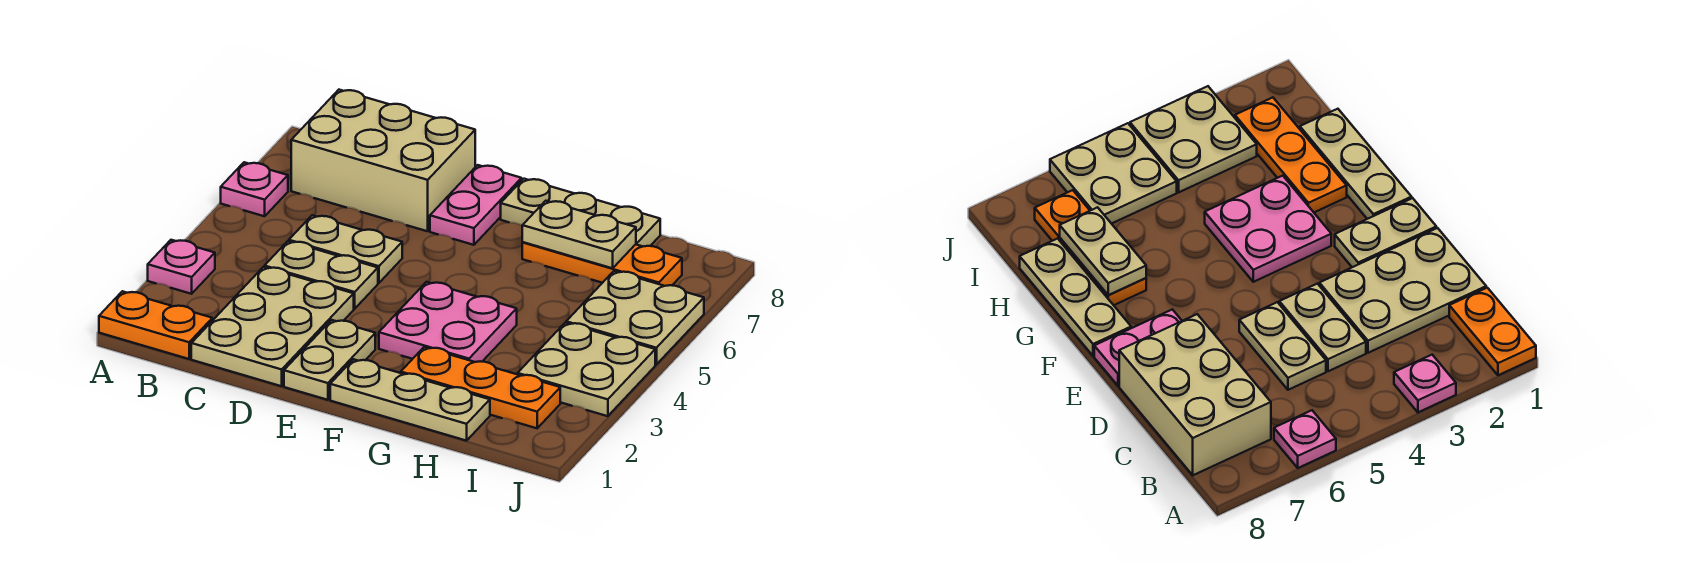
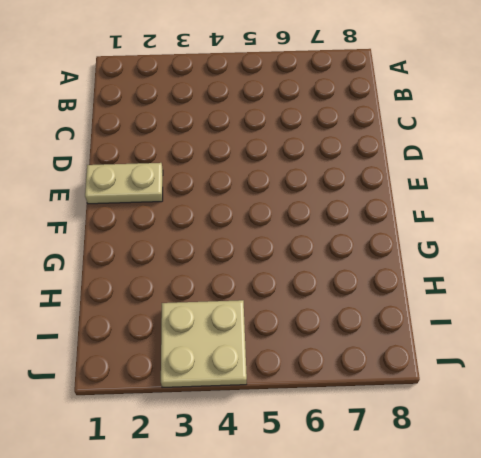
none -> orange plate A1:B1 level 1
none -> pink plate A3 level 1
none -> pink plate A6 level 1

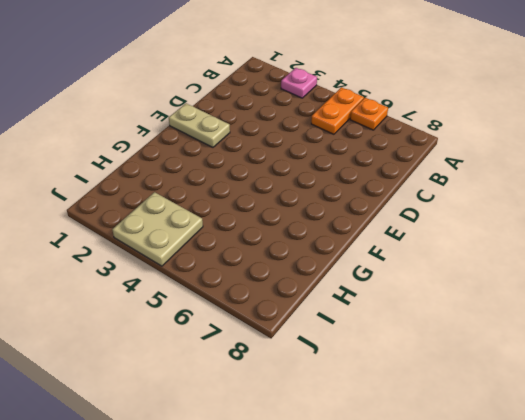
orange plate A5:B5 level 1 -> orange plate A1:B1 level 1
orange plate A6 level 1 -> pink plate A6 level 1
none -> tan brick B7:D8 level 1
none -> tan plate C1:D3 level 1
none -> tan plate C4:D4 level 1

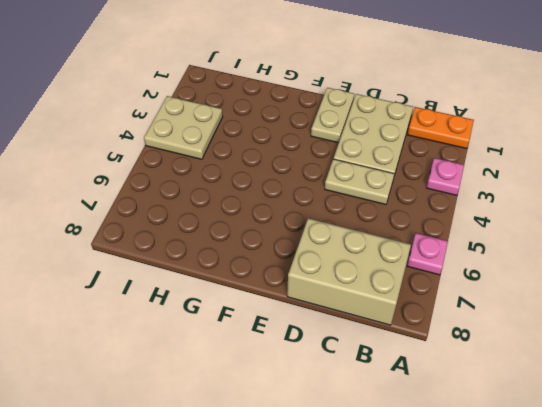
none -> tan plate C5:D5 level 1
none -> pink plate E7:E8 level 1
none -> tan plate F1:H1 level 1

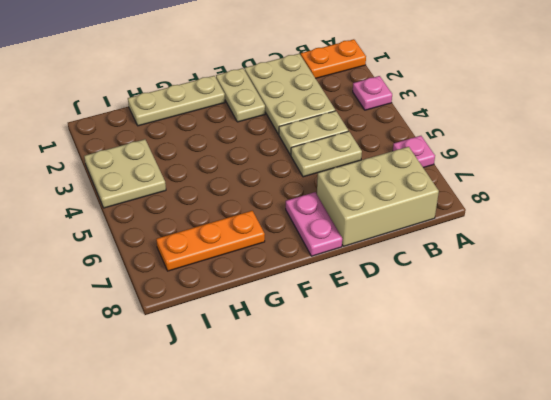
none -> pink plate F3:G4 level 1
none -> tan plate F8:H8 level 1
none -> orange plate G2:I2 level 1

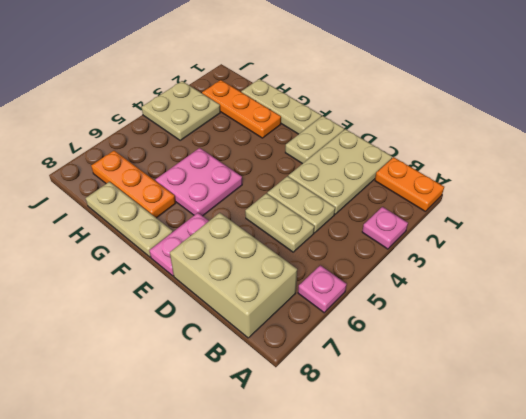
pink plate F5:G6 level 1 -> pink plate F3:G4 level 1
none -> tan plate I5:J6 level 1
none -> tan plate G7:H7 level 2

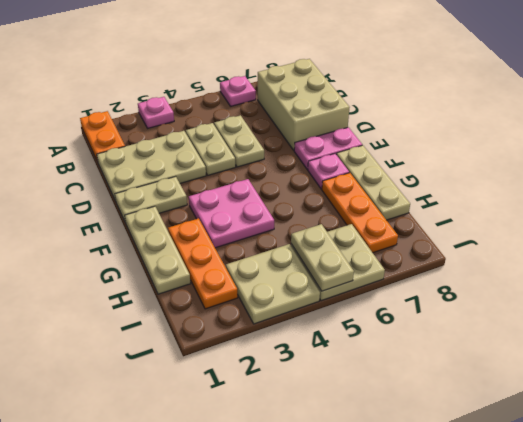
pink plate F7 level 1 -> none
tan plate I5:J5 level 2 -> tan plate G7:H7 level 2

